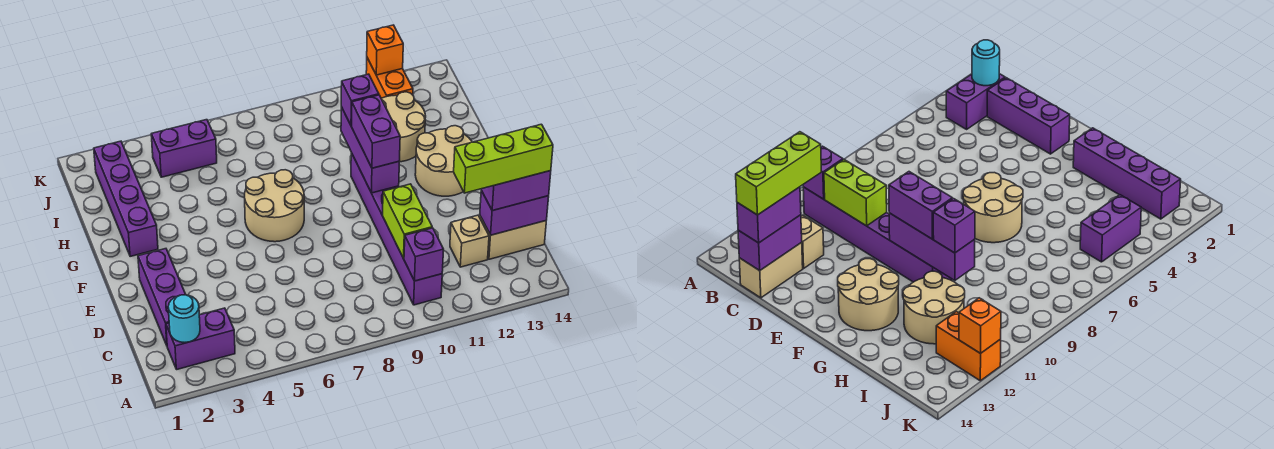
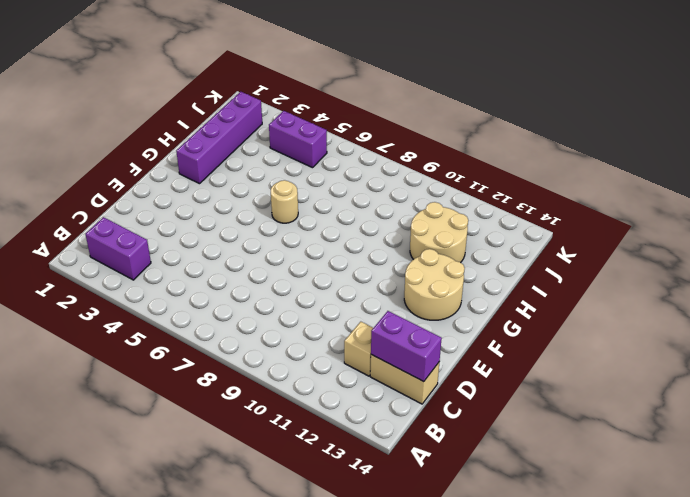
tan round brick G6 level 1 -> tan round brick F6:G7 level 1
none -> purple brick B10:G10 level 1
none -> purple brick C2:E2 level 1
none -> orange brick J12:K12 level 1

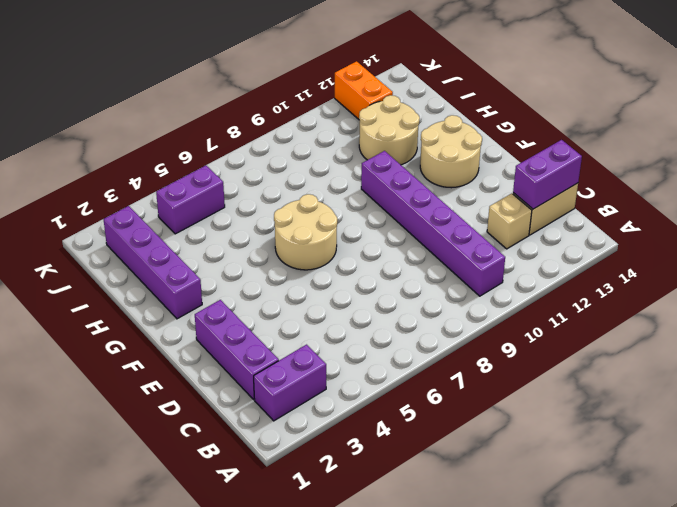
none -> cyan round brick B2 level 2
none -> purple brick B10 level 2
none -> lime brick C10:D10 level 2

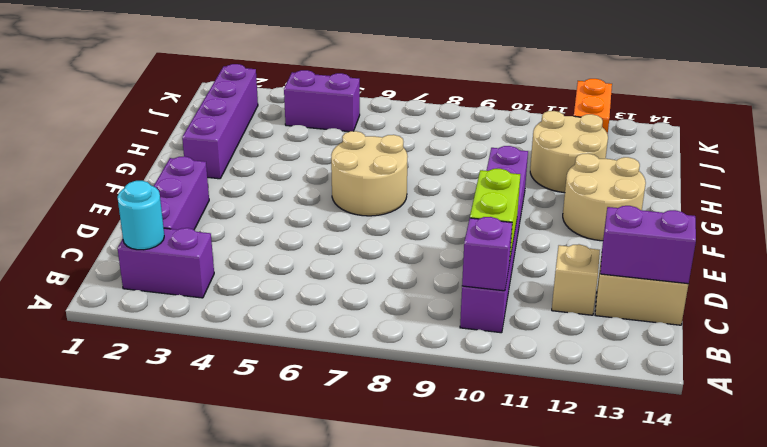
none -> purple brick F10:H10 level 2
none -> orange brick K12 level 2
none -> purple brick C13:C14 level 3

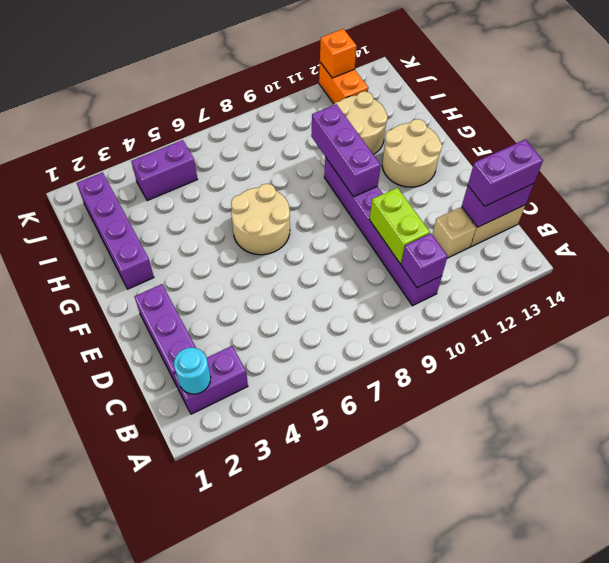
none -> purple brick F10:G10 level 3
none -> purple brick H10 level 3
none -> lime brick C12:C14 level 4

